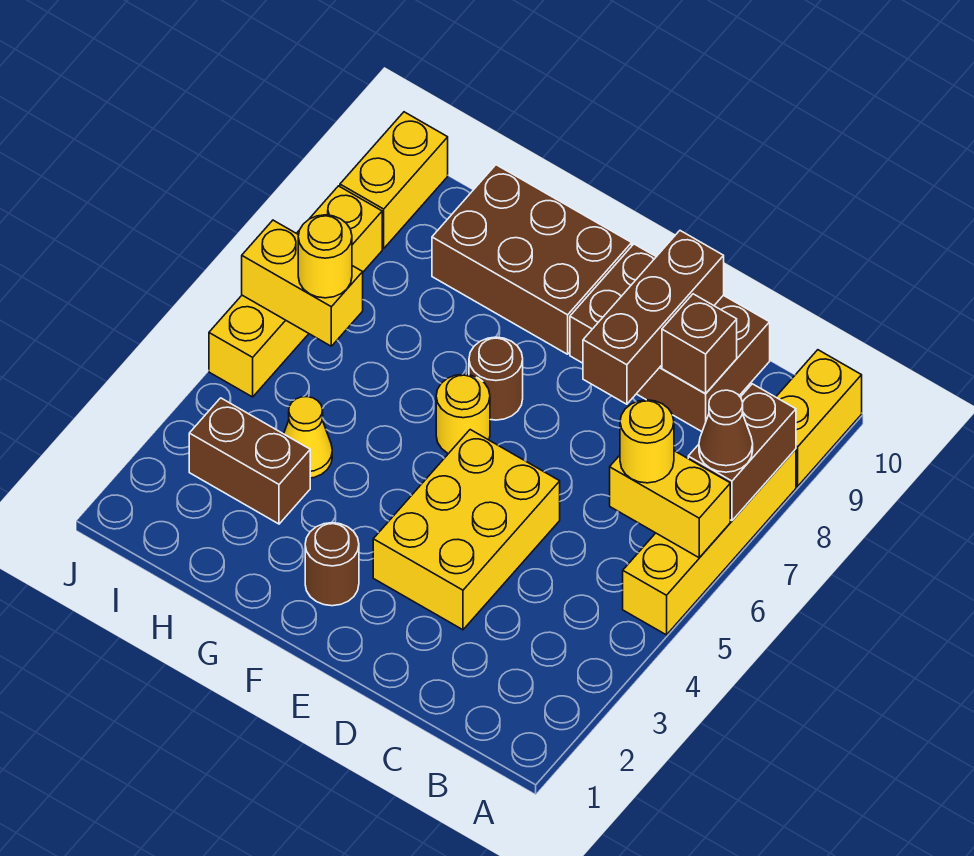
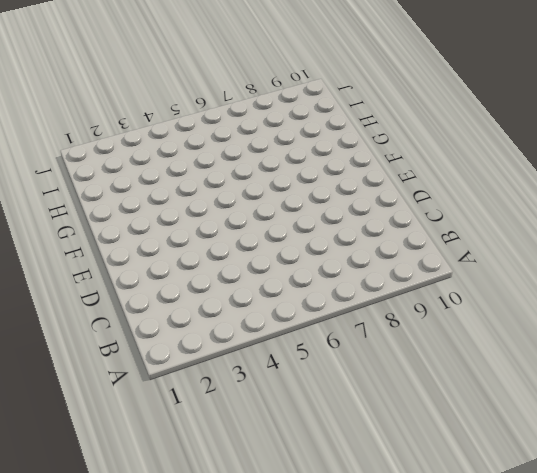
none -> yellow brick A5:A8 level 1
none -> yellow brick A9:A10 level 1
none -> brown brick C9:E10 level 1

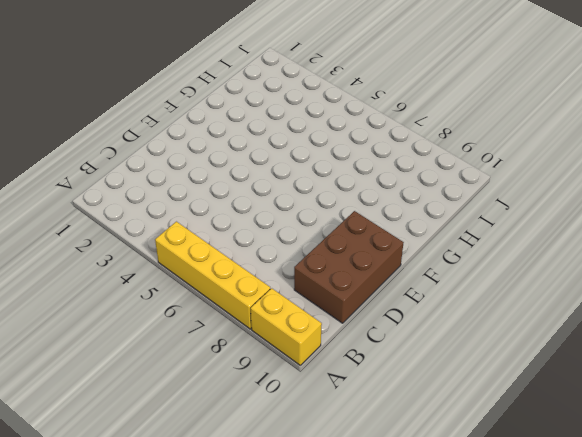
none -> yellow brick D3:E5 level 1
none -> brown round brick F2 level 1
none -> yellow round brick F6 level 1

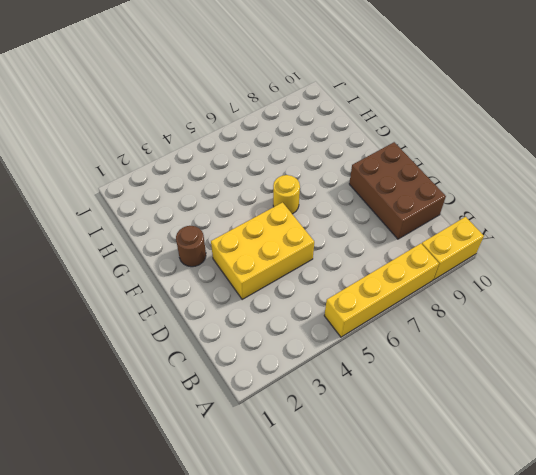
none -> brown round brick F7 level 1
none -> brown brick F9:H10 level 1
none -> brown brick H3:I3 level 1

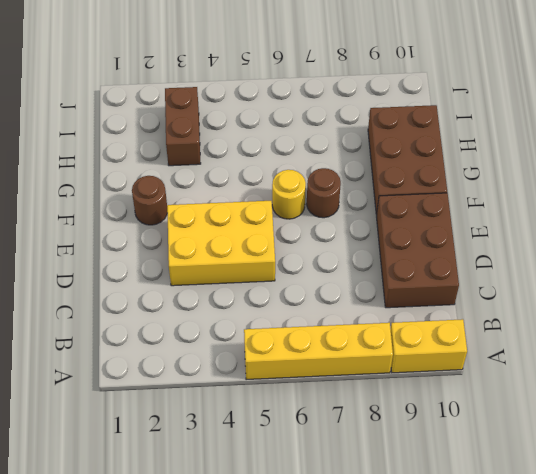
none -> yellow cone H4 level 1
none -> yellow brick J5:J8 level 1
none -> yellow brick J9:J10 level 1

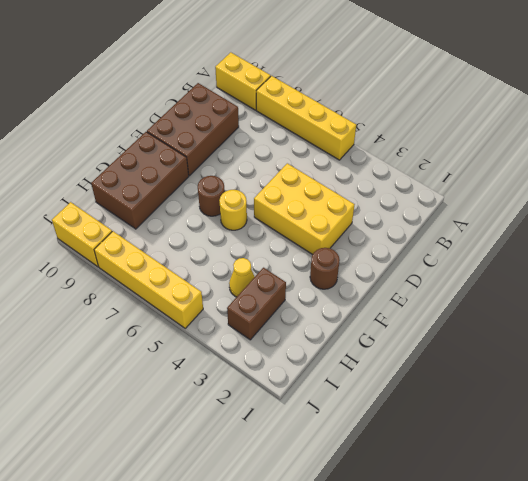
none -> yellow brick A6:B6 level 2
none -> brown brick A7:A8 level 2
none -> brown brick C9 level 2

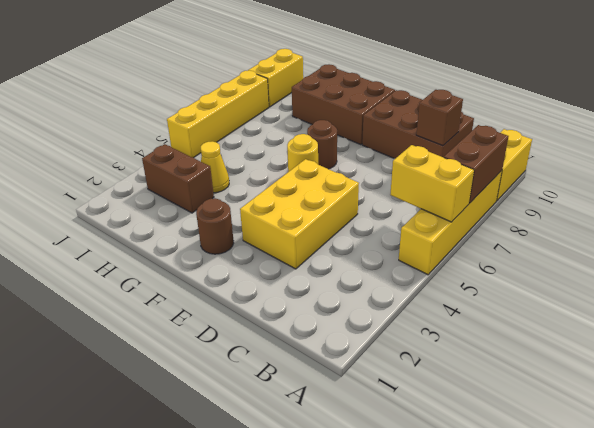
none -> brown brick D8:D10 level 2
none -> yellow brick I6:J6 level 2
none -> brown cone A7 level 3

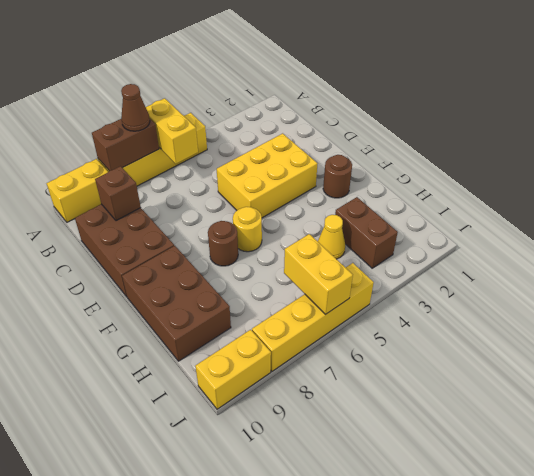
none -> brown brick D8:D10 level 2
none -> yellow round brick B6 level 3
none -> yellow round brick I6 level 3

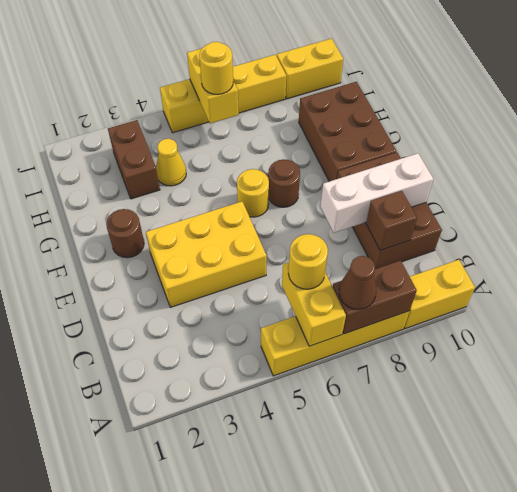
white brick D8:D10 level 2 -> brown brick D8:D10 level 2

